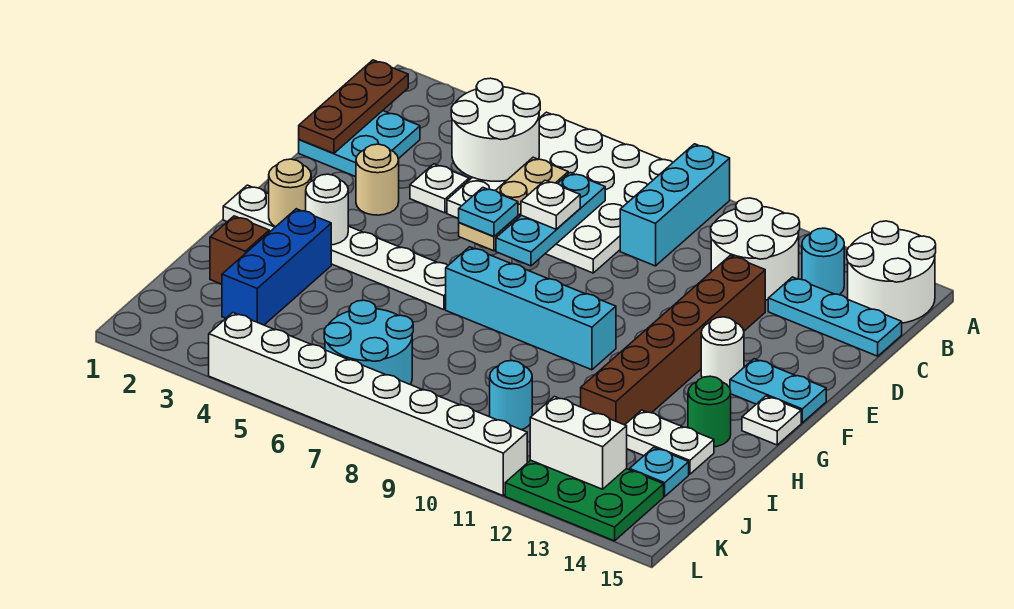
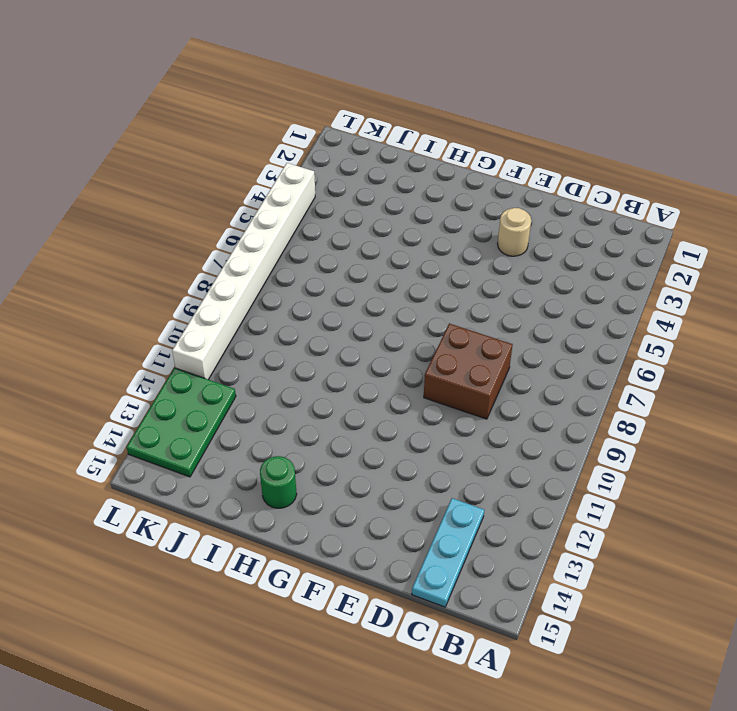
brown brick D8:E9 level 1 -> white plate A5:D8 level 1
none -> cyan brick A9:C9 level 1
none -> white round brick A14:B15 level 1
none -> white round brick B11:C12 level 1
none -> cyan round brick B13 level 1

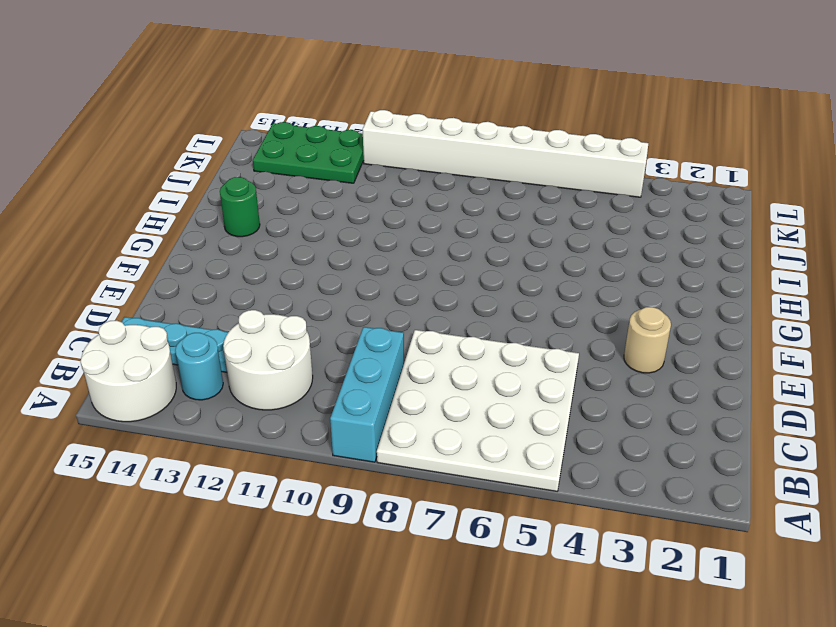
none -> cyan plate C1:D2 level 1
none -> white plate D4 level 1
none -> brown brick D12:I12 level 1
none -> white round brick F13 level 1

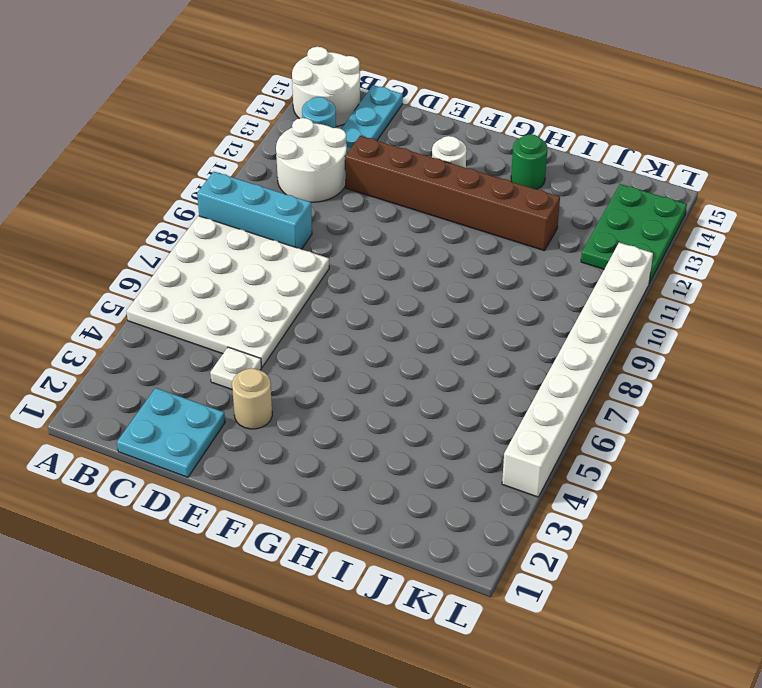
none -> cyan plate F14:F15 level 1
none -> white plate G1:G6 level 1
none -> cyan brick G7:G10 level 1
none -> white plate G15 level 1

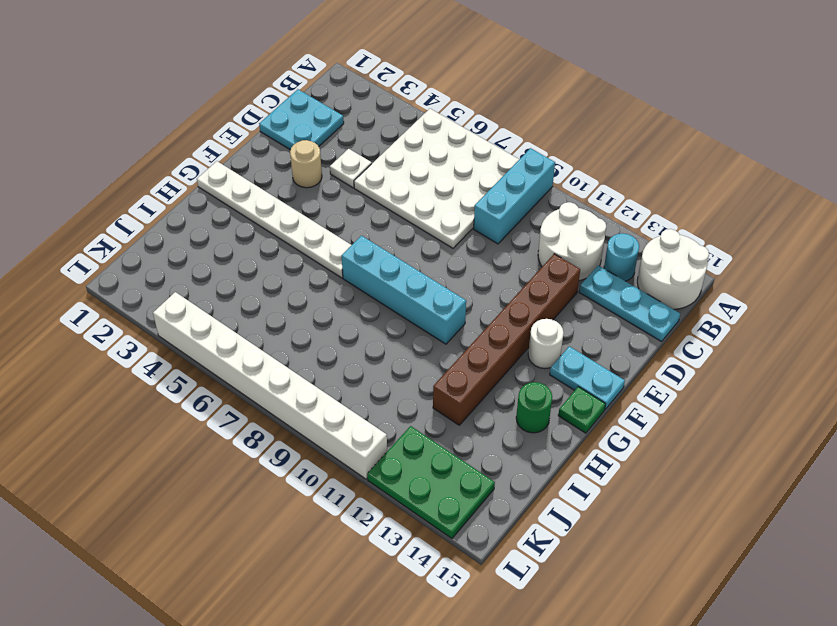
green plate G15 level 1 -> white plate G15 level 1
none -> blue brick H3:J3 level 1
none -> brown brick I2 level 1
none -> white plate I13:I14 level 1
none -> cyan round brick J6:K7 level 1

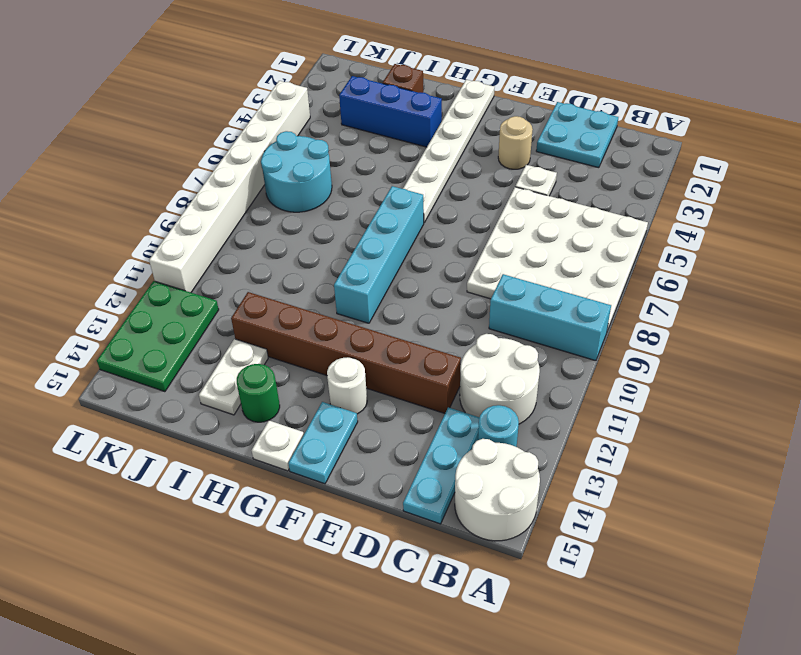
none -> cyan round brick J10 level 1
none -> cyan plate J14 level 1
none -> brown plate B1:D1 level 2
none -> white round brick B4:C5 level 2

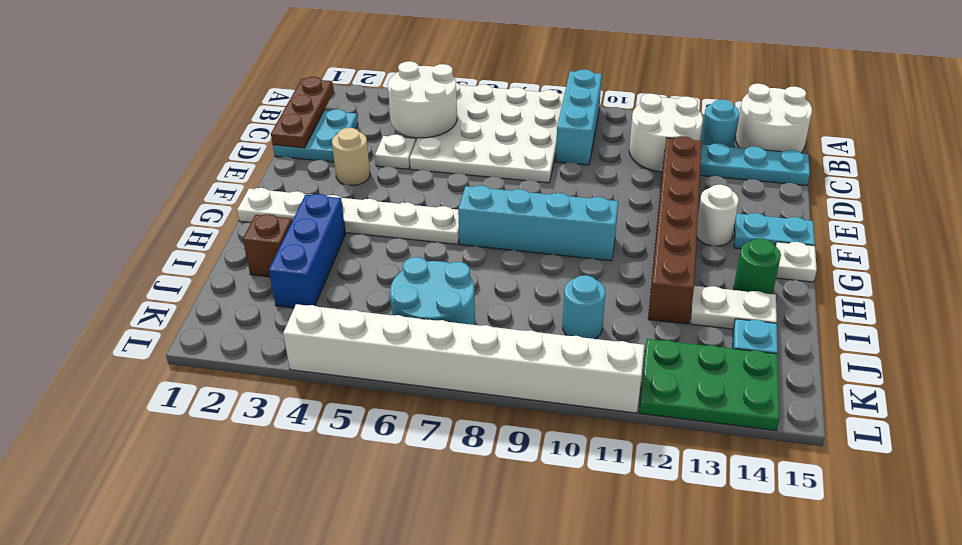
none -> tan plate C6:E6 level 2
none -> cyan plate C7:E7 level 2
none -> tan round brick G2 level 2
none -> white round brick G3 level 2

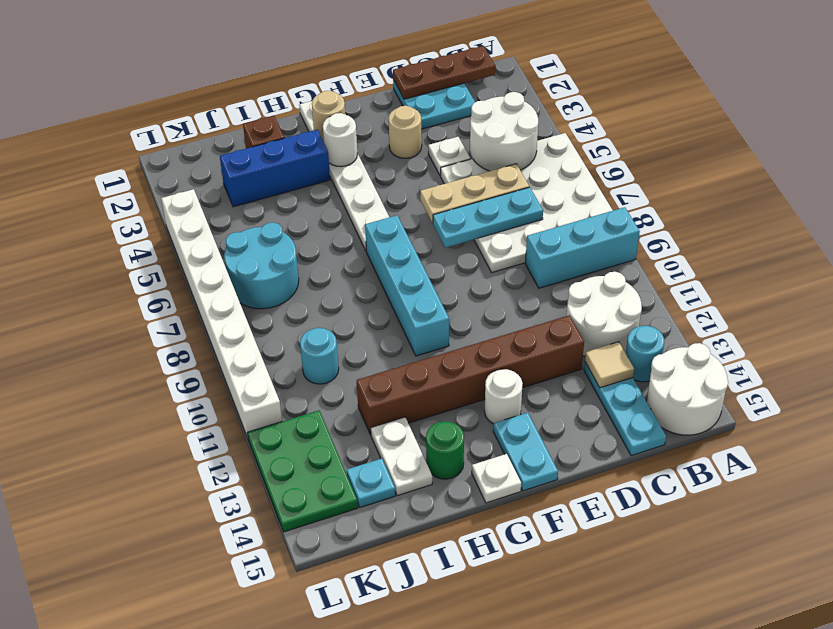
tan tile C13 level 2 -> none
none -> white brick K12:K13 level 2
none -> white plate D7 level 3
none -> cyan plate E6 level 3

